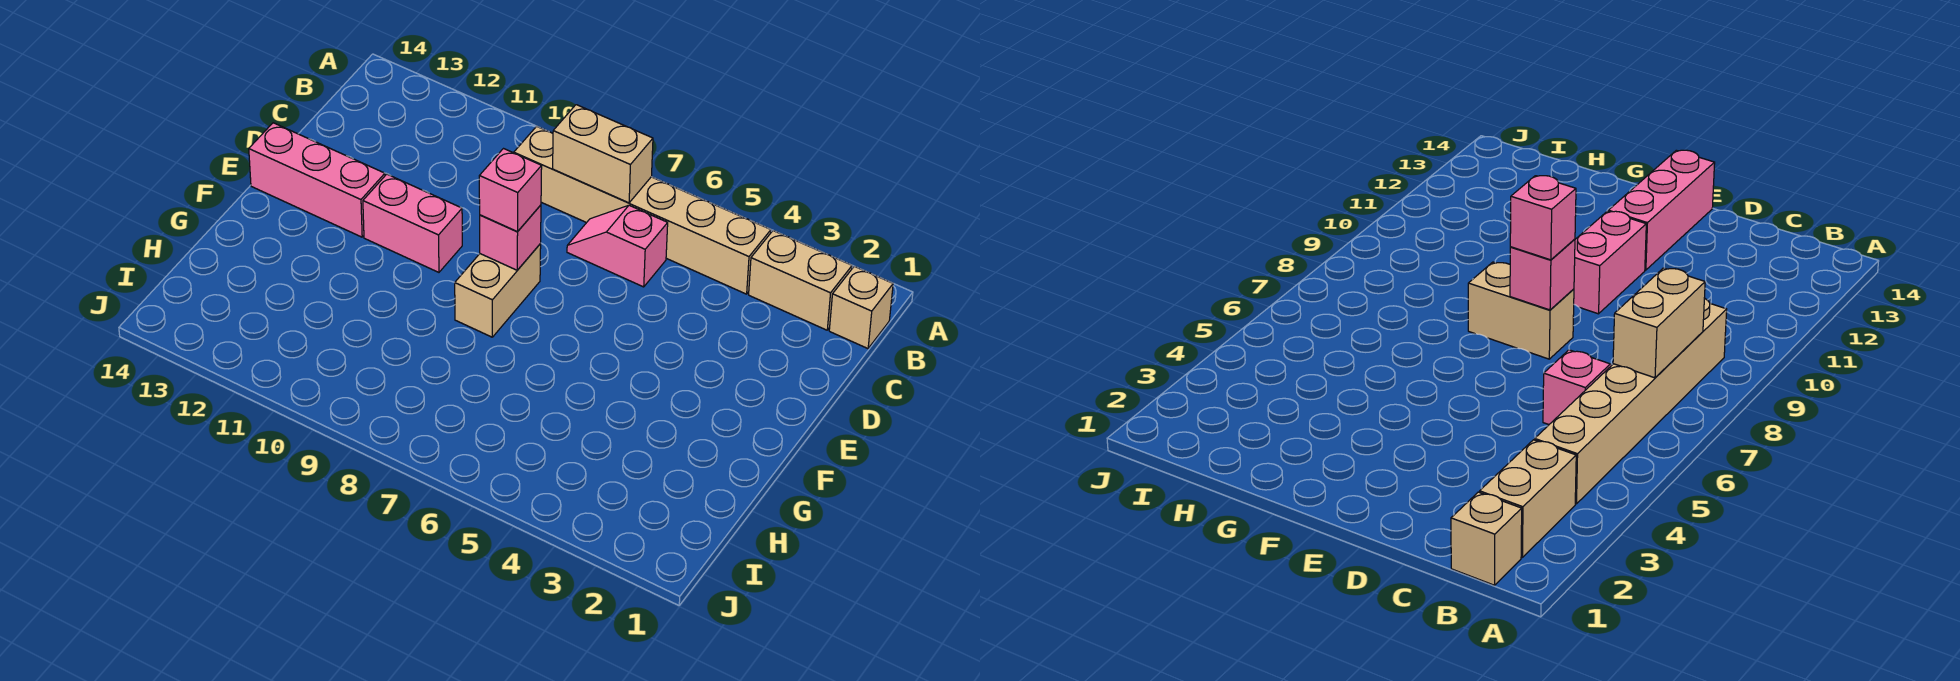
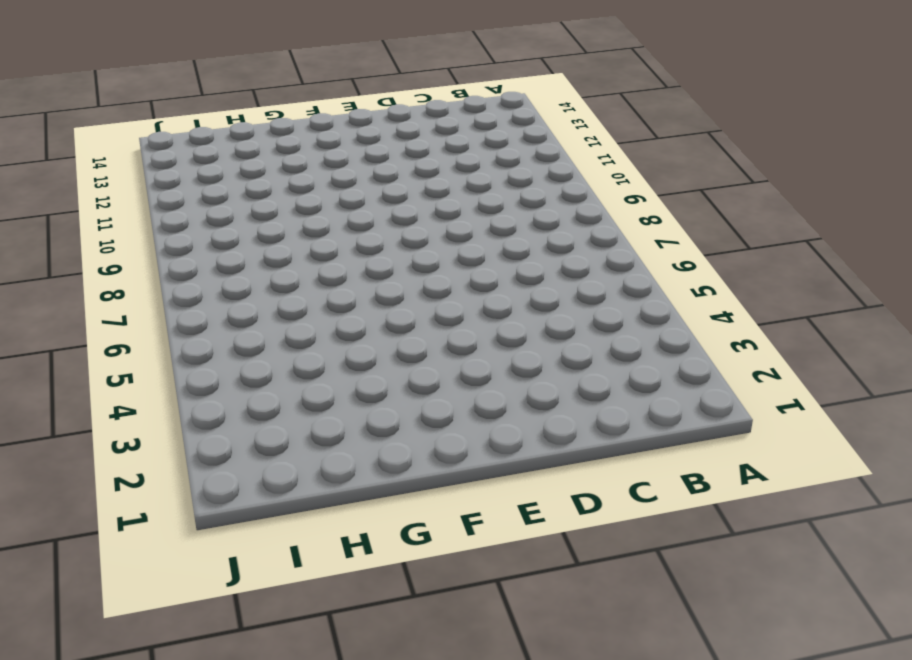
none -> tan brick B1 level 1
none -> tan brick B2:B3 level 1

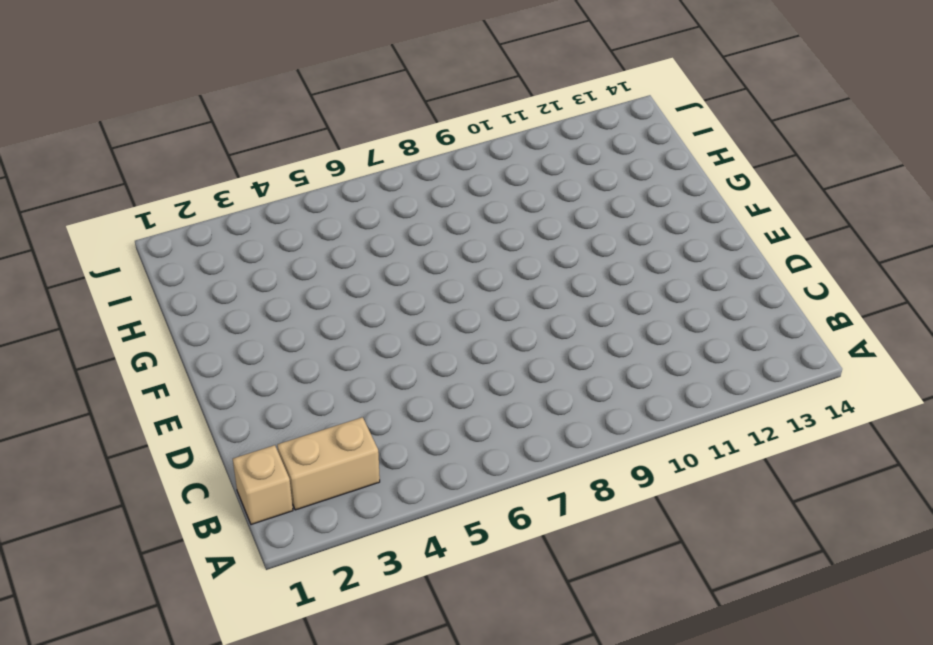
none -> tan brick B4:B9 level 1
none -> pink slope C6:C7 level 1 top 6

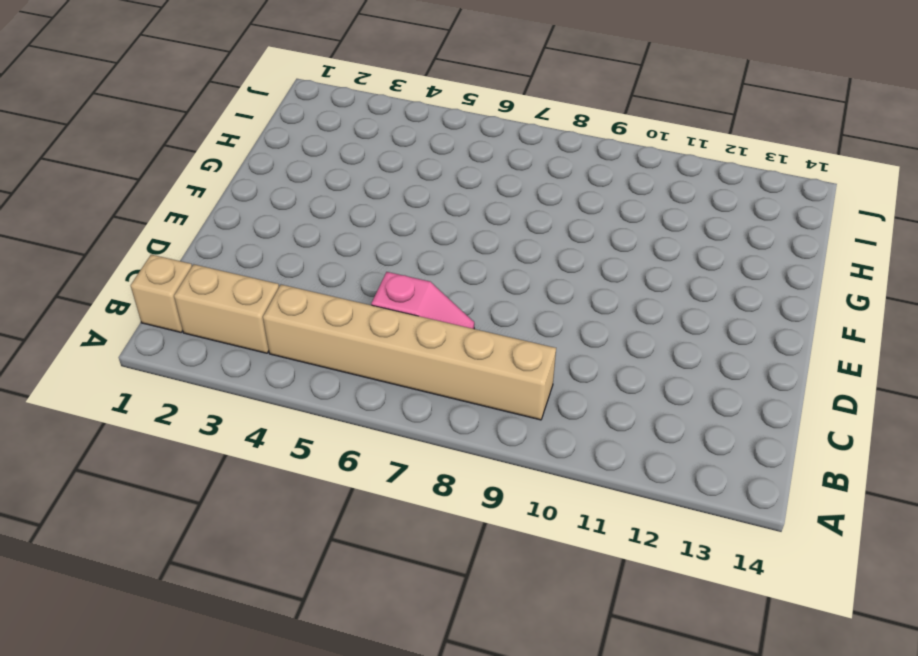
none -> tan brick E8:F8 level 1
none -> pink brick E10:E11 level 1

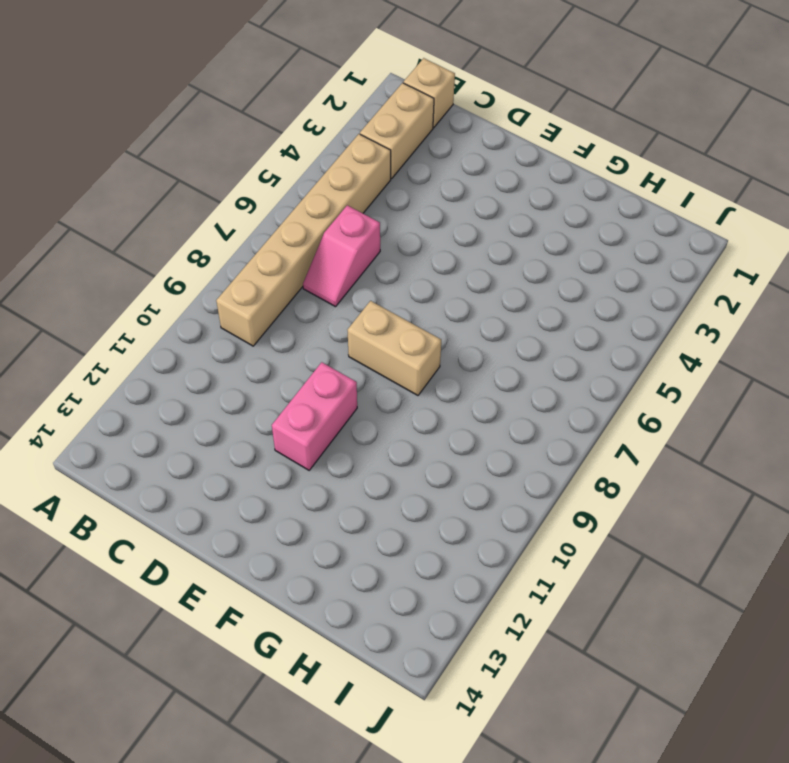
none -> pink brick E12:E14 level 1
none -> tan brick B7:B8 level 2

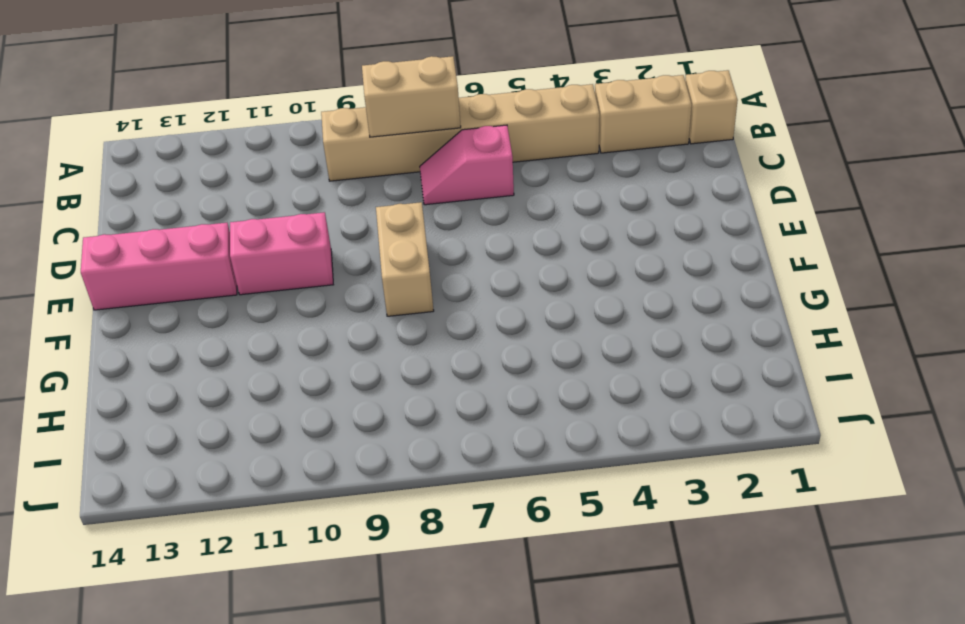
none -> pink brick E8 level 2
none -> pink brick E8 level 3

